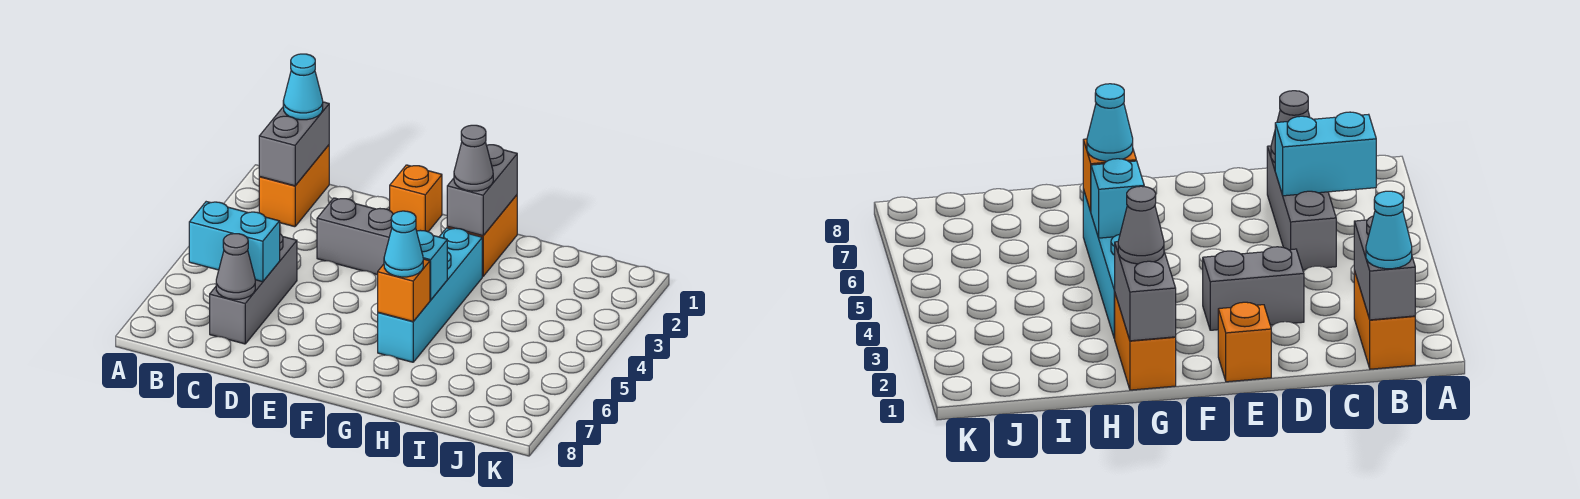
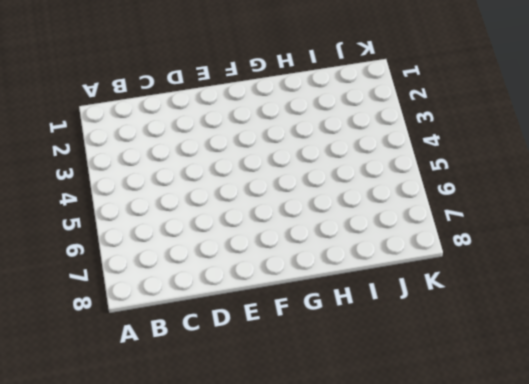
none -> orange brick B1:B2 level 1
none -> grey brick C5:C7 level 1
none -> grey brick D3:E3 level 1

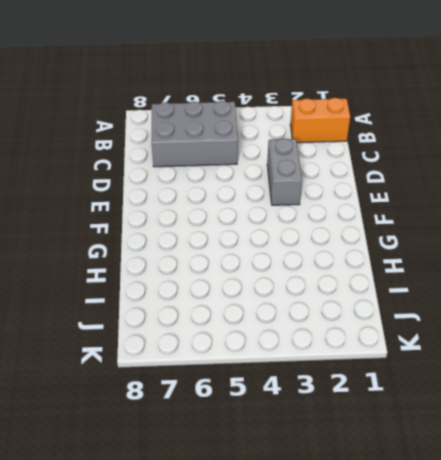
grey brick B5:C7 level 1 -> grey brick C5:C7 level 1
none -> orange brick E1 level 1
none -> orange brick G1:G2 level 1
none -> cyan brick G3:G6 level 1

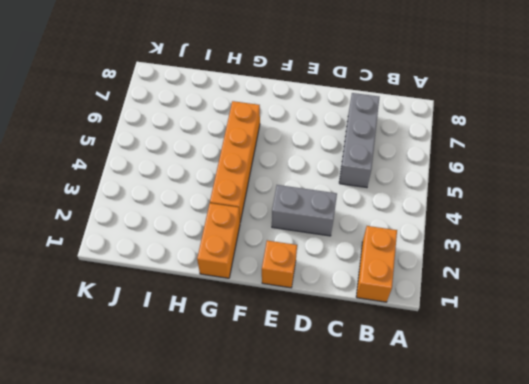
orange brick G3:G6 level 1 -> cyan brick G3:G6 level 1
none -> grey brick B1:B2 level 2
none -> cyan brick B6:C6 level 2
none -> grey cone C7 level 2

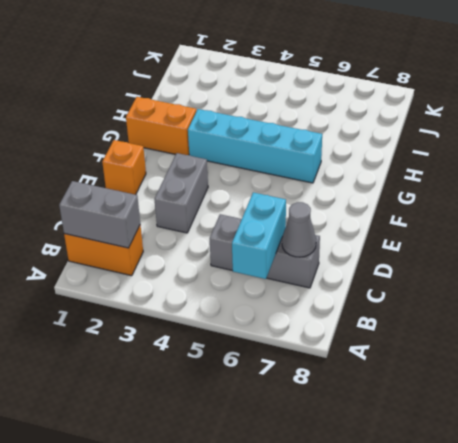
none -> grey brick G1:G2 level 2
none -> cyan brick G5 level 2
none -> orange brick G6 level 2

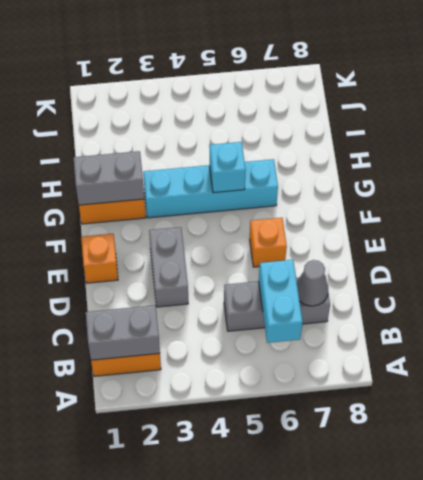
orange brick E6 level 1 -> orange brick G6 level 2
none -> cyan cone B1 level 3
none -> grey cone G2 level 3
none -> cyan cone G6 level 3

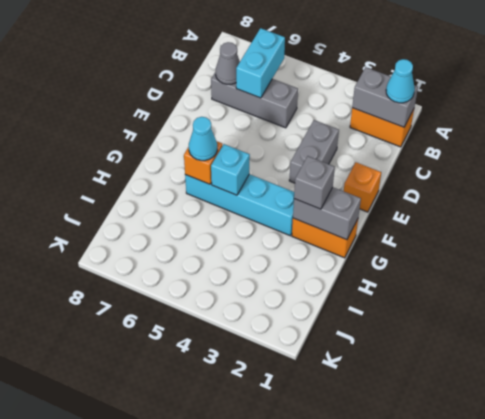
grey brick G2 level 3 -> grey cone G2 level 3

